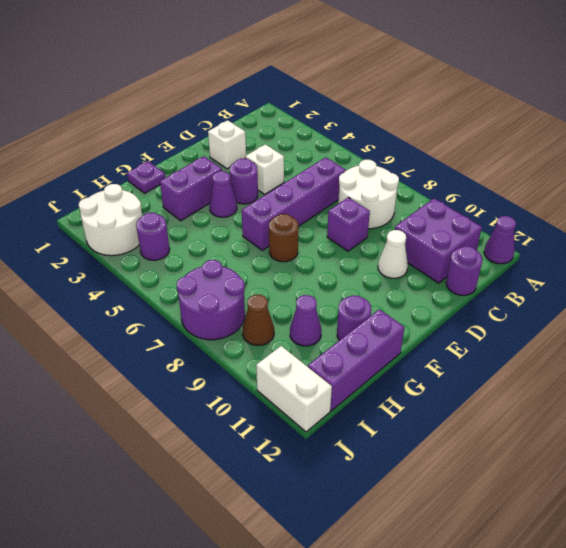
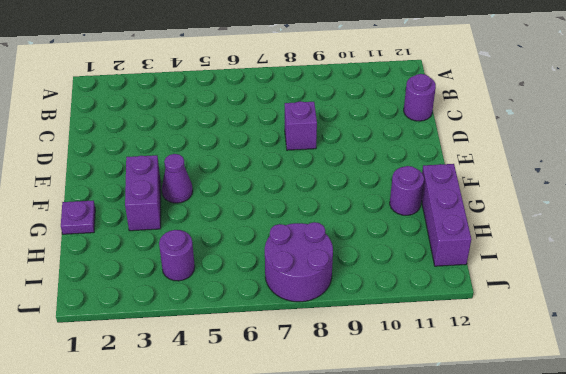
none -> purple cone A12 level 1
none -> white round brick B7:C8 level 1
none -> purple brick B10:C11 level 1

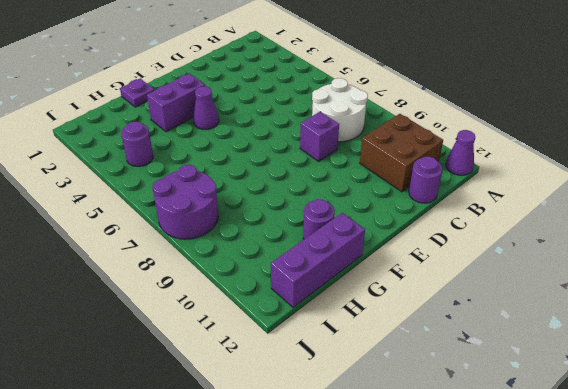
brown brick B10:C11 level 1 -> purple brick B10:C11 level 1
none -> purple brick C6:F6 level 1
none -> white brick D2 level 1
none -> white brick D4 level 1

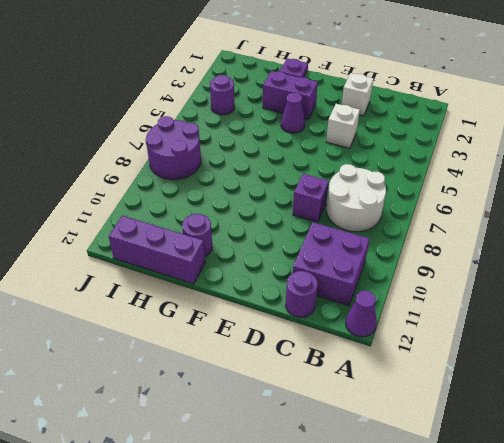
none -> purple brick C6:F6 level 1
none -> white cone D10 level 1
none -> purple round brick E4 level 1

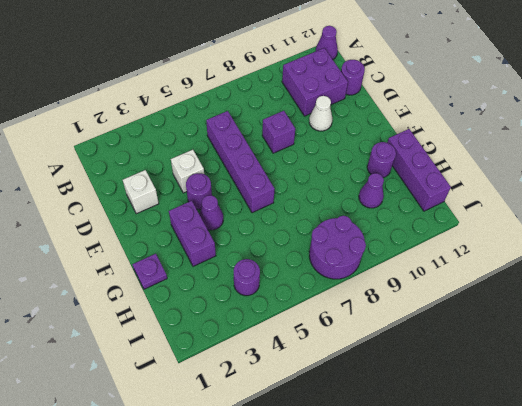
none -> white round brick B7:C8 level 1
none -> brown round brick F7 level 1
none -> white round brick I2:J3 level 1

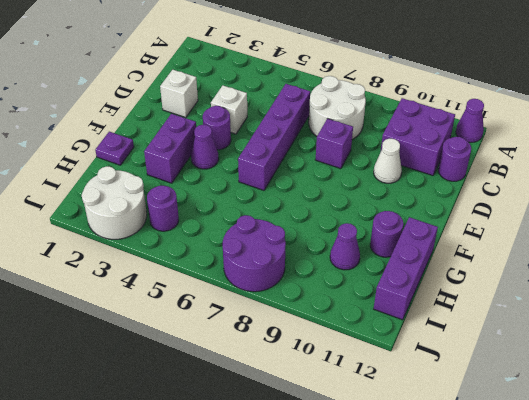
none -> brown round brick F7 level 1
none -> brown cone I9 level 1
none -> white brick J11:J12 level 1

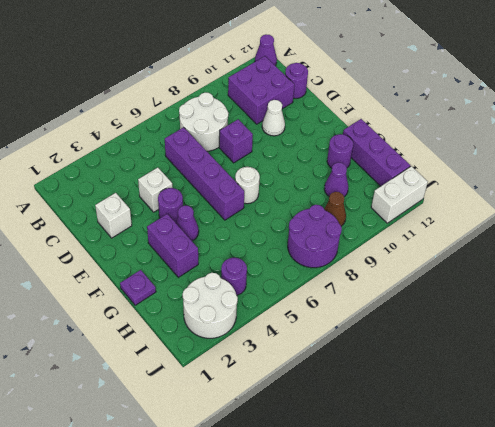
white round brick F7 level 1 -> brown round brick F7 level 1

